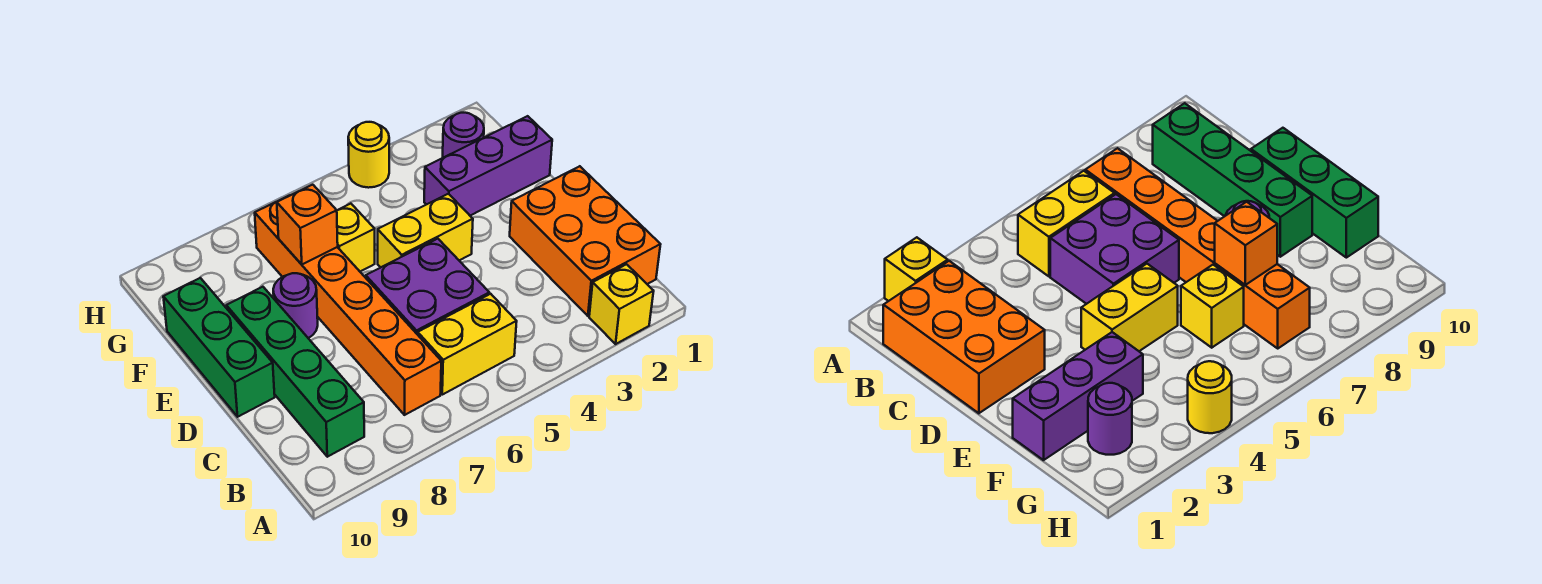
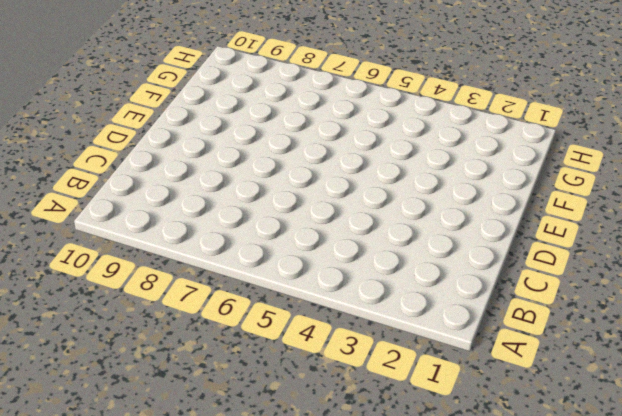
none -> yellow brick A2 level 1
none -> orange brick B1:D2 level 1
none -> yellow brick B5:B6 level 1

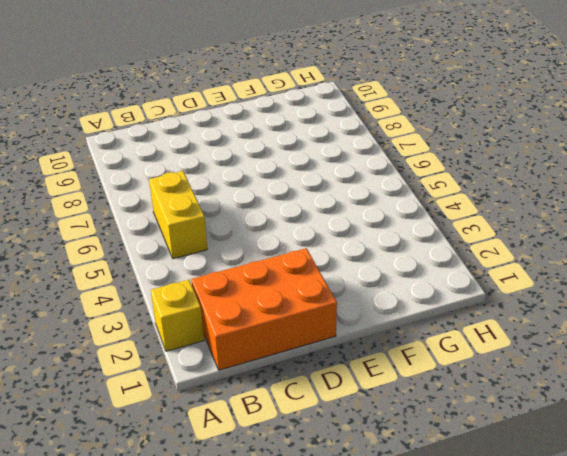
none -> orange brick B7:G7 level 1
none -> green brick B9:E9 level 1
none -> purple brick C5:D6 level 1

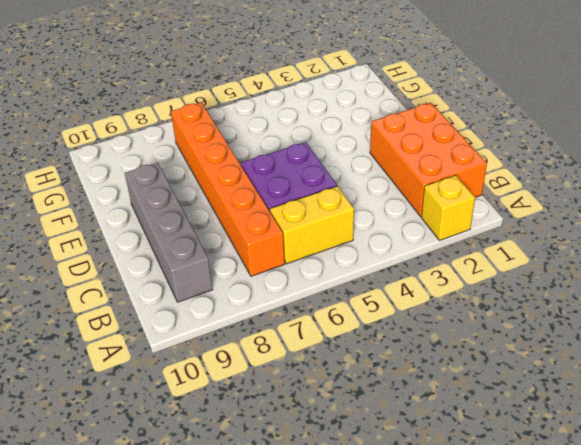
grey brick B9:E9 level 1 -> green brick B9:E9 level 1
none -> green brick D10:F10 level 1
none -> yellow brick E4:E5 level 1
none -> purple round brick E8 level 1

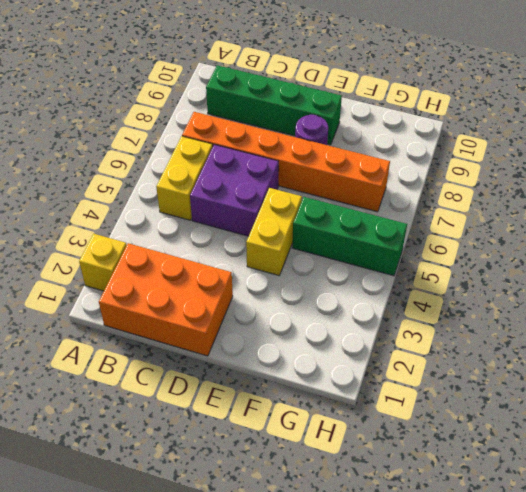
green brick F5:H5 level 1 -> green brick D10:F10 level 1
none -> purple brick F1:F3 level 1
none -> yellow brick F6 level 1
none -> purple round brick G2 level 1

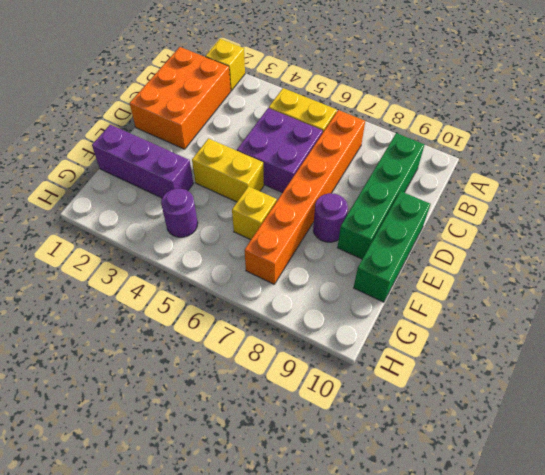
purple round brick G4 level 1 -> purple round brick G2 level 1
none -> yellow round brick H4 level 1
none -> orange brick F7 level 2

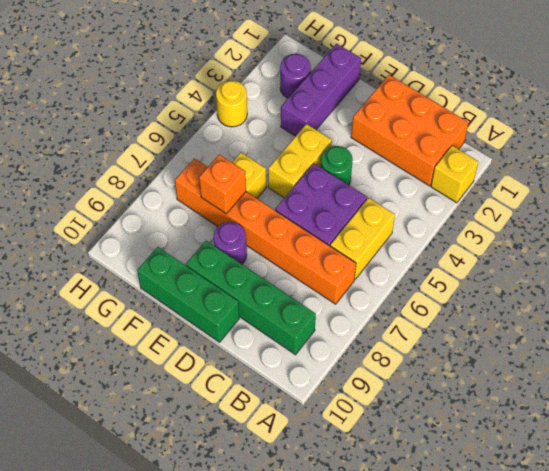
green round brick D4 level 1 -> none

